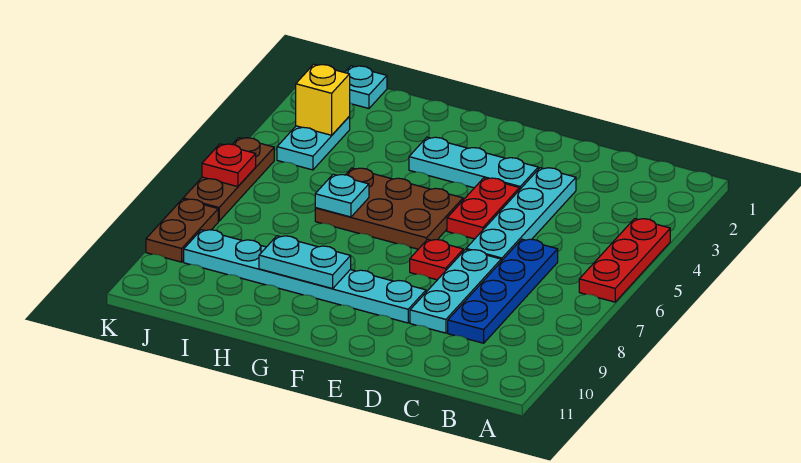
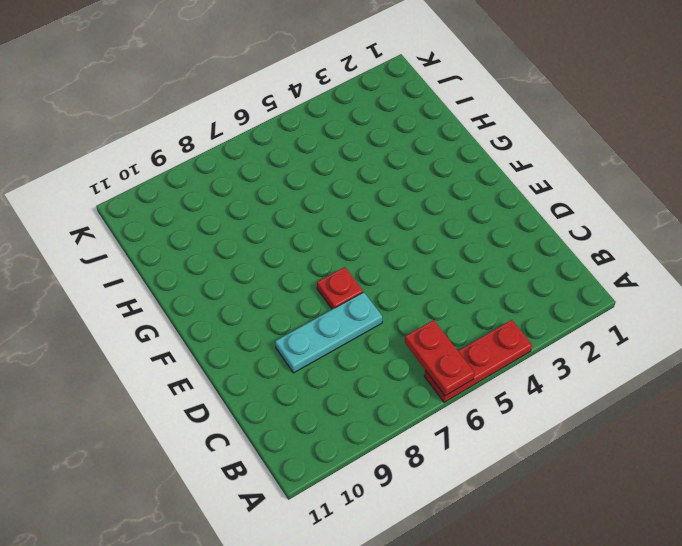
red plate A6:B6 level 2 -> red plate E4:E5 level 1
none -> blue plate C6:C9 level 1
none -> cyan plate D3:D6 level 1
none -> cyan plate E3:G3 level 1

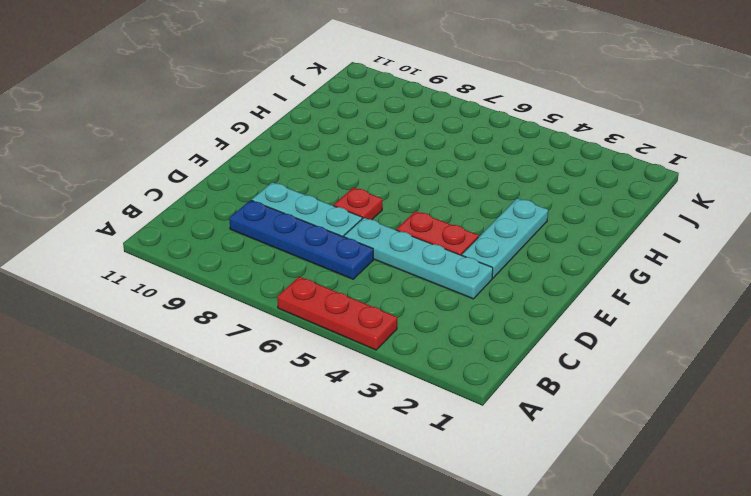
none -> cyan plate E9:J9 level 1
none -> brown plate F5:H6 level 1
none -> cyan plate J1 level 1

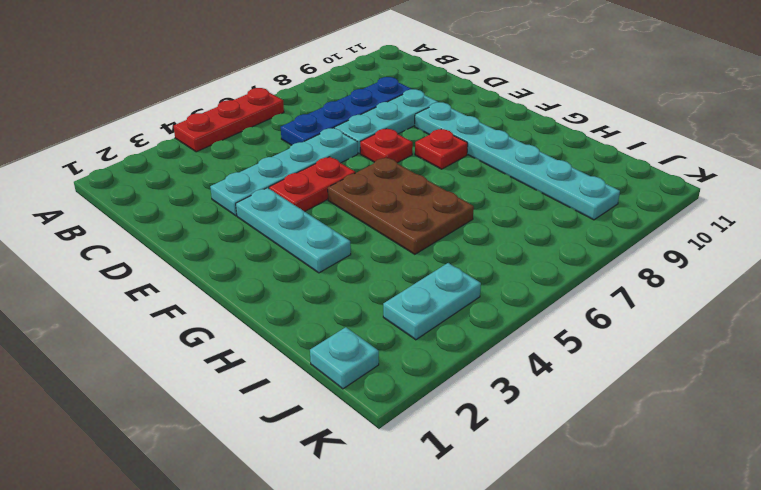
red plate F8 level 1 -> red plate K6 level 2
none -> brown plate K5:K7 level 1
none -> brown plate K8:K9 level 1
none -> cyan plate G9:H9 level 2

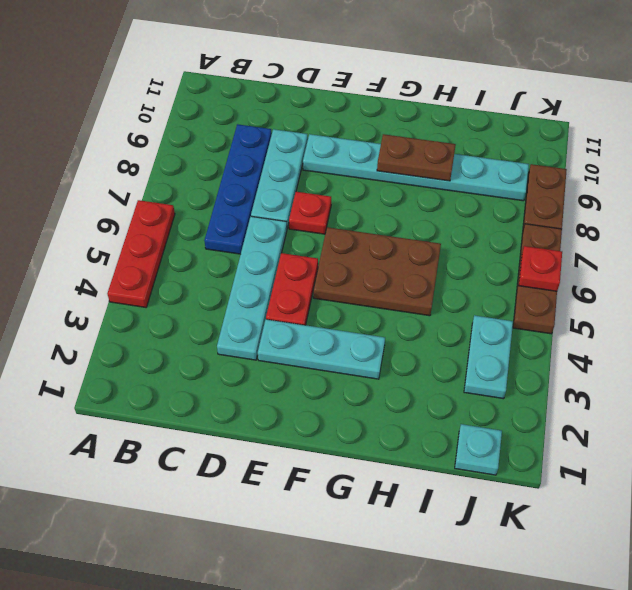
brown plate G9:H9 level 2 -> cyan plate G9:H9 level 2
none -> cyan plate H6 level 2
none -> yellow brick J3 level 2

